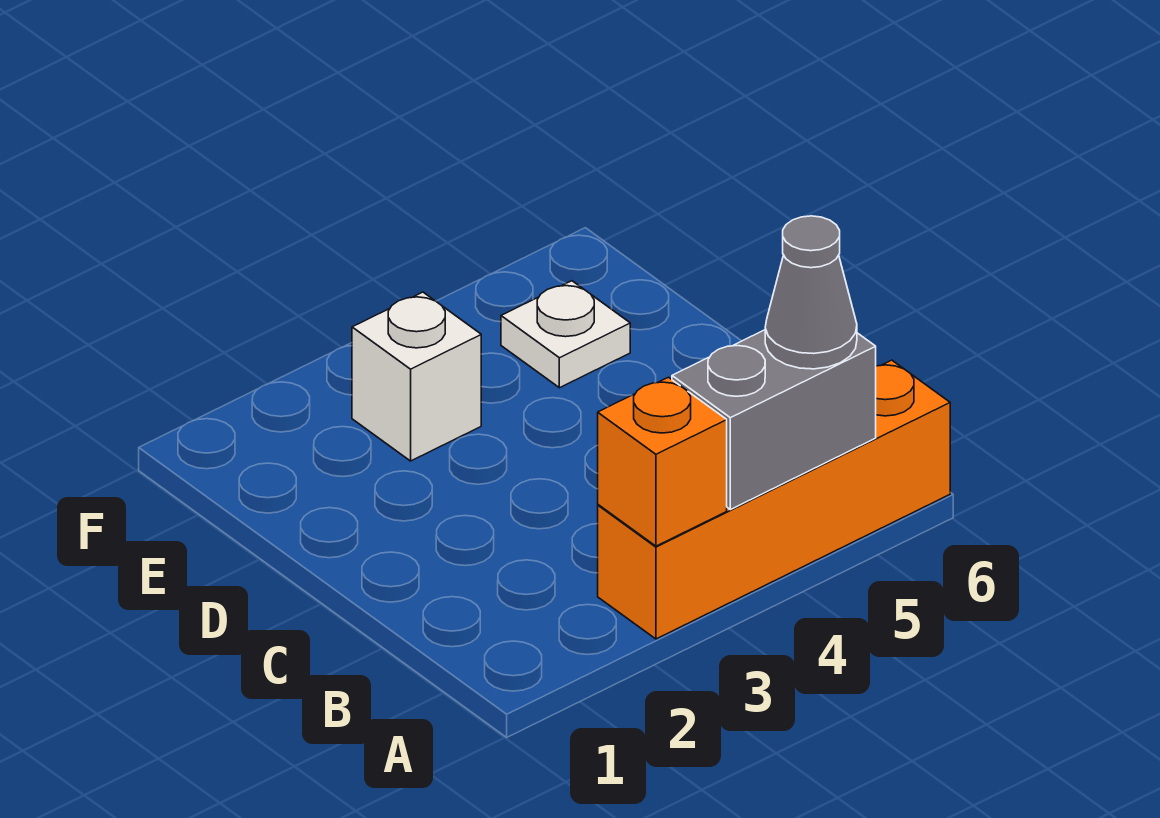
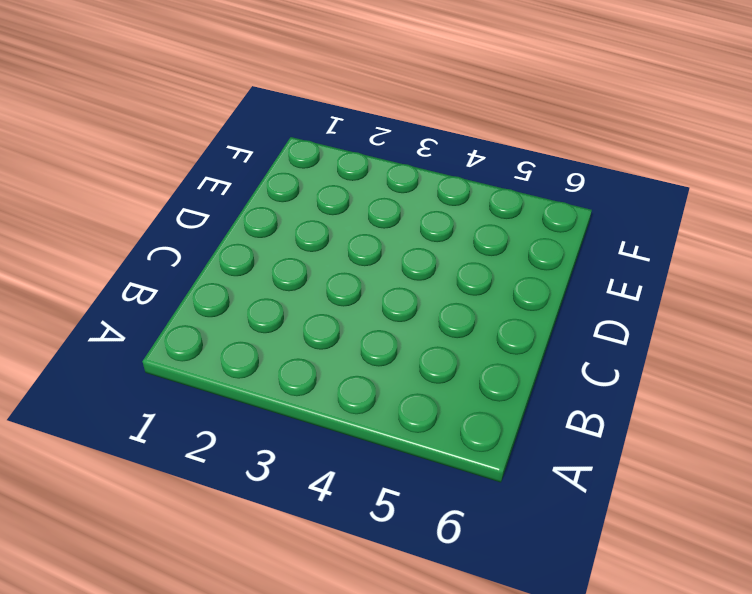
none -> orange brick A3:A6 level 1
none -> white brick E3 level 1

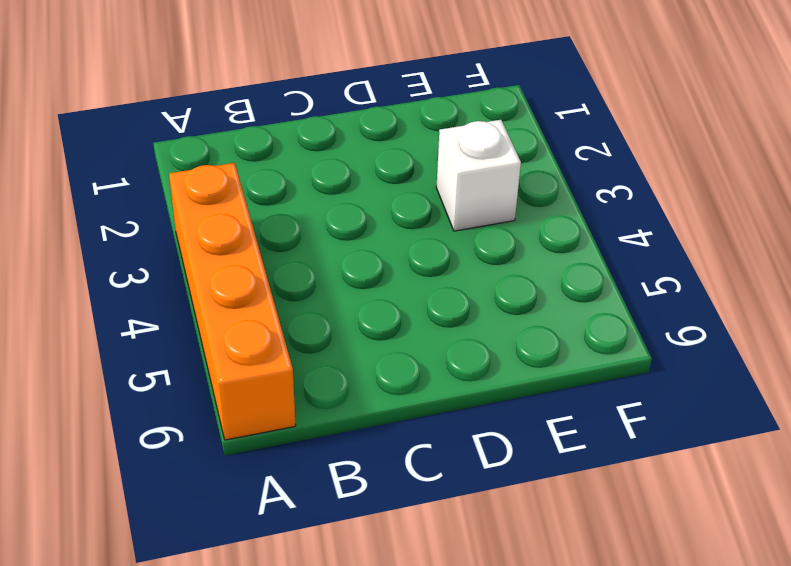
none -> white plate E5 level 1
none -> orange brick A3 level 2

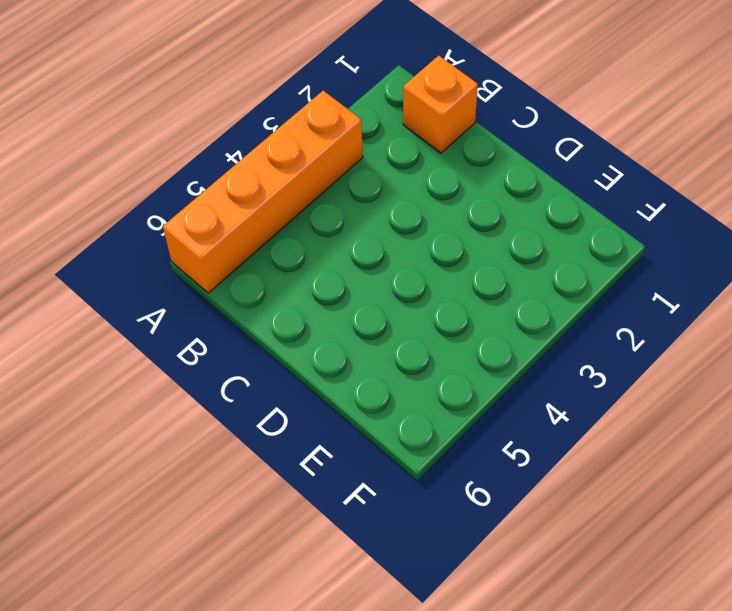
orange brick B1 level 1 -> orange brick A3 level 2
none -> white brick E3 level 1
none -> white plate E5 level 1

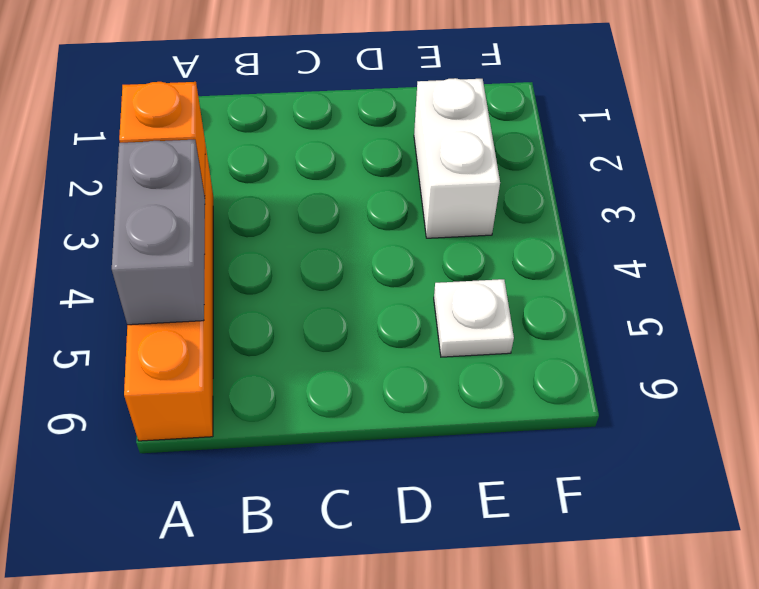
white brick E2:E3 level 1 -> white brick E3 level 1
none -> grey cone A5 level 3

